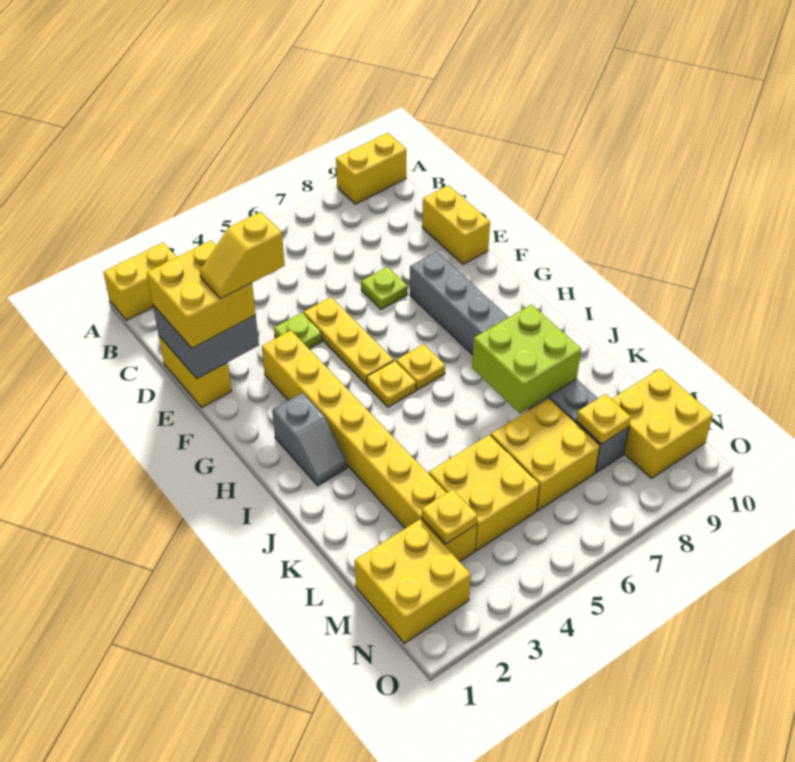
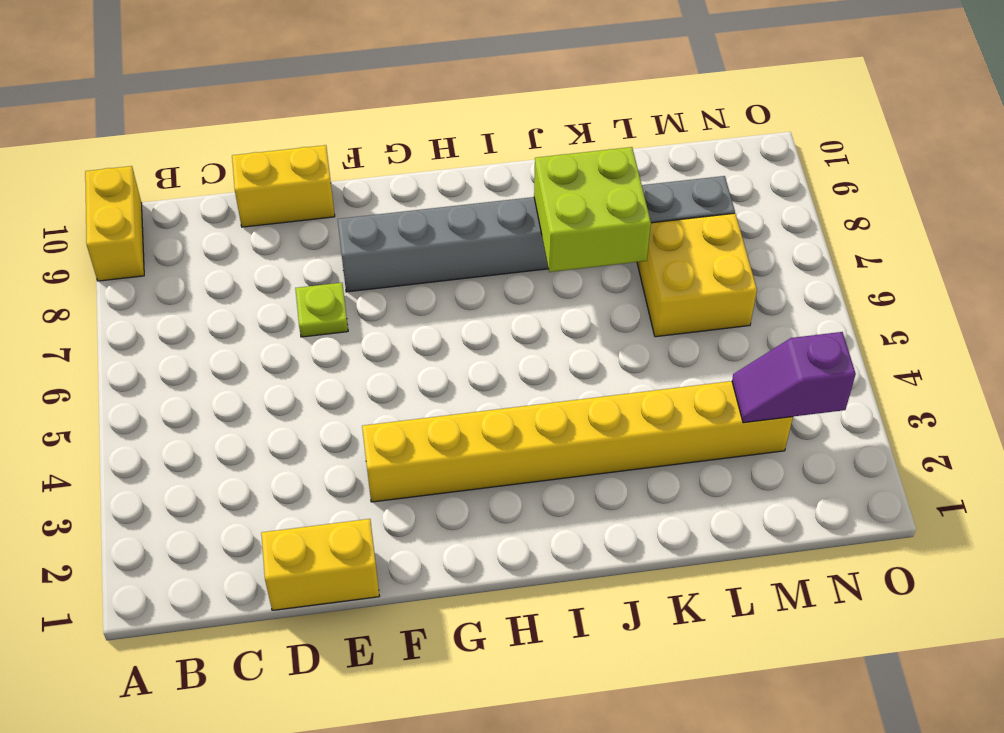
purple slope M3:N3 level 2 top N -> yellow plate M3 level 2
none -> yellow brick A1:A2 level 1
none -> lime plate E4 level 1
none -> yellow plate E5:G5 level 1

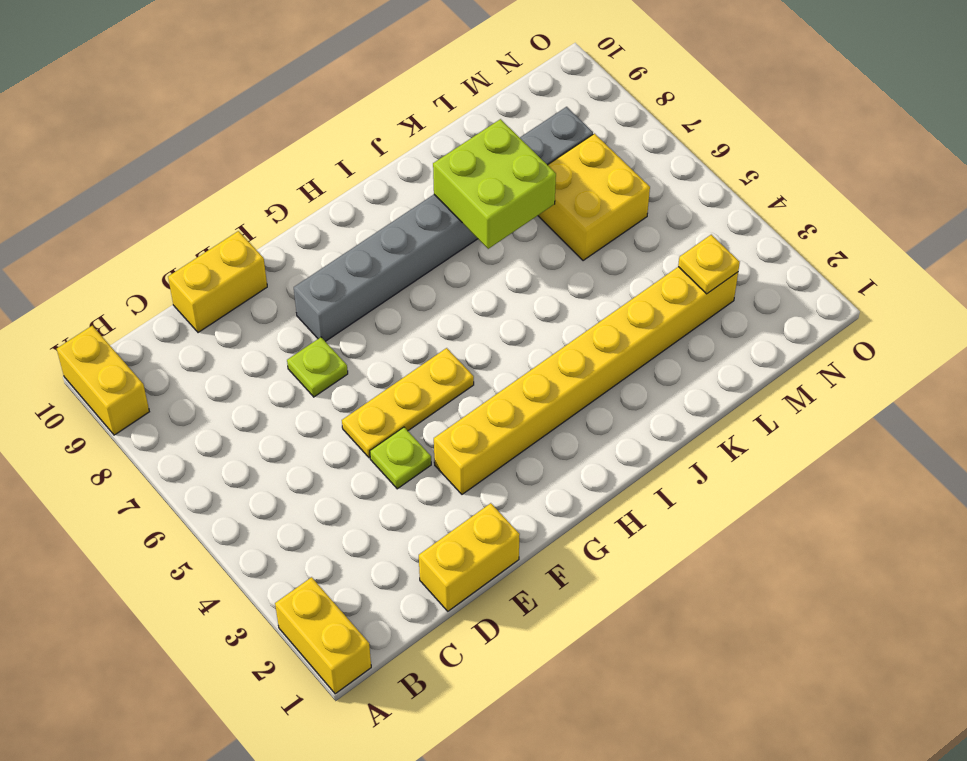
none -> grey slope H2:I2 level 1 top H
none -> yellow plate H5 level 1
none -> yellow plate H6 level 1

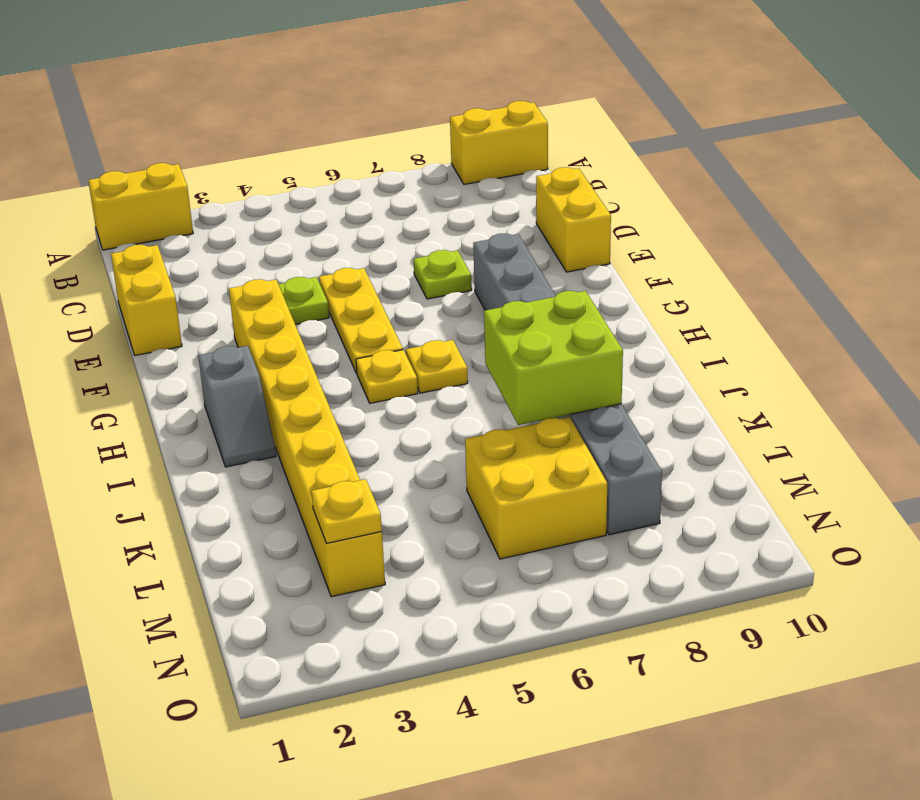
none -> yellow brick L4:M5 level 1
none -> yellow brick M1:N2 level 1
none -> yellow brick M9:N10 level 1

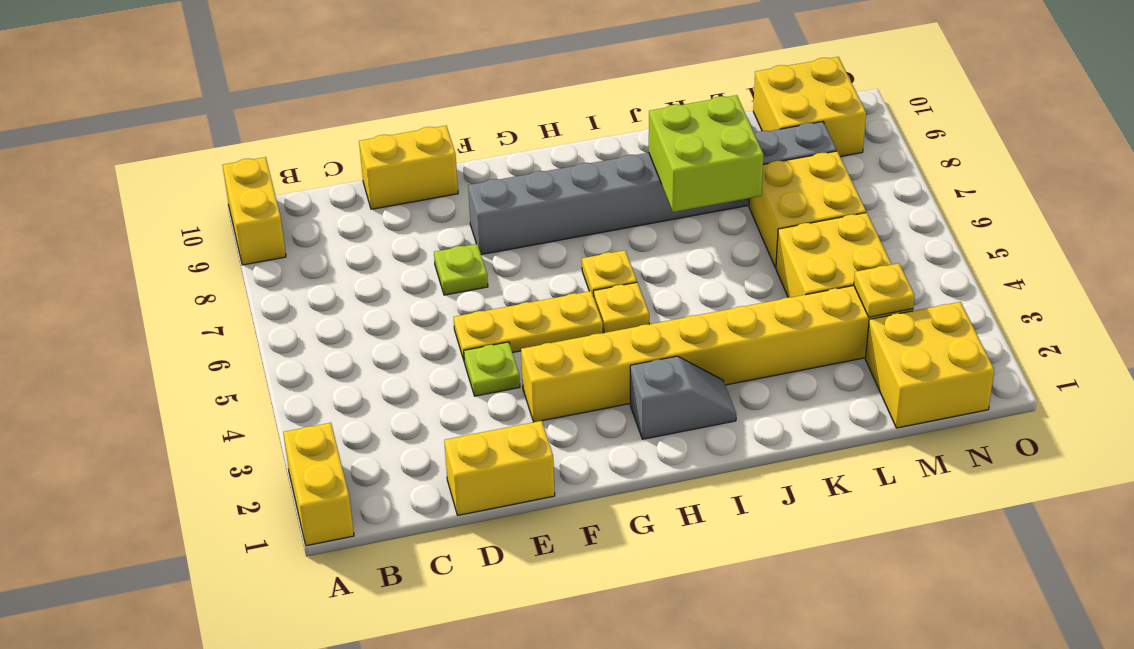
none -> grey brick D1:E2 level 2
none -> yellow plate M8 level 2
none -> yellow brick D1:E2 level 3

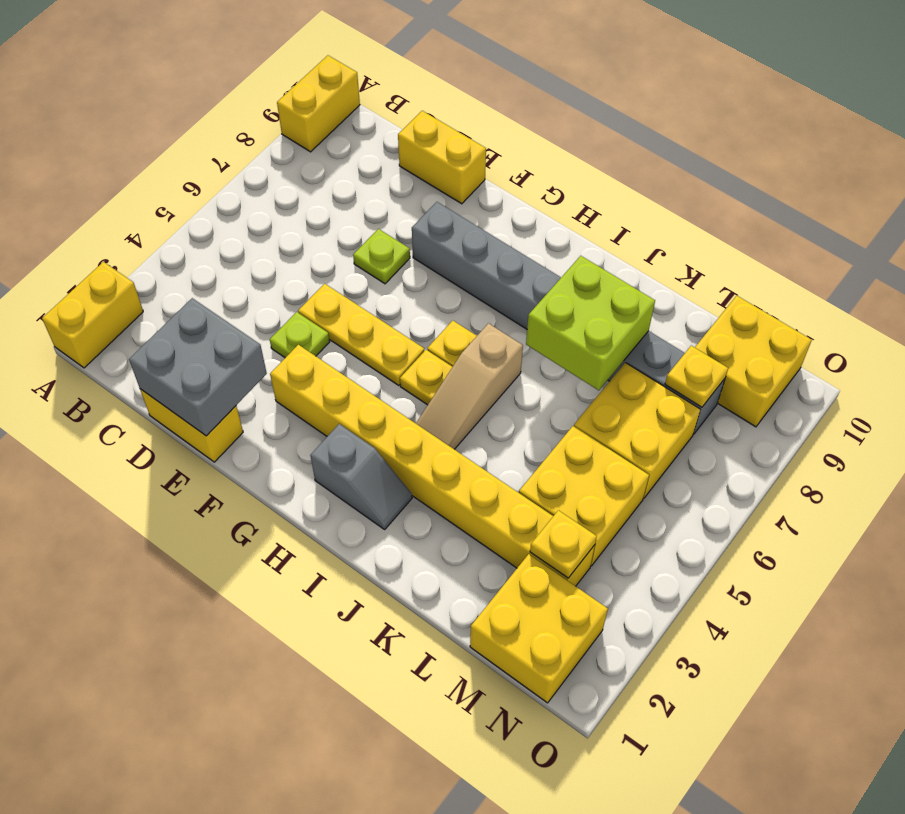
tan slope I4:I6 level 1 top 6 -> none
none -> yellow brick D1:E2 level 3
none -> yellow slope E2:E3 level 4 top 3

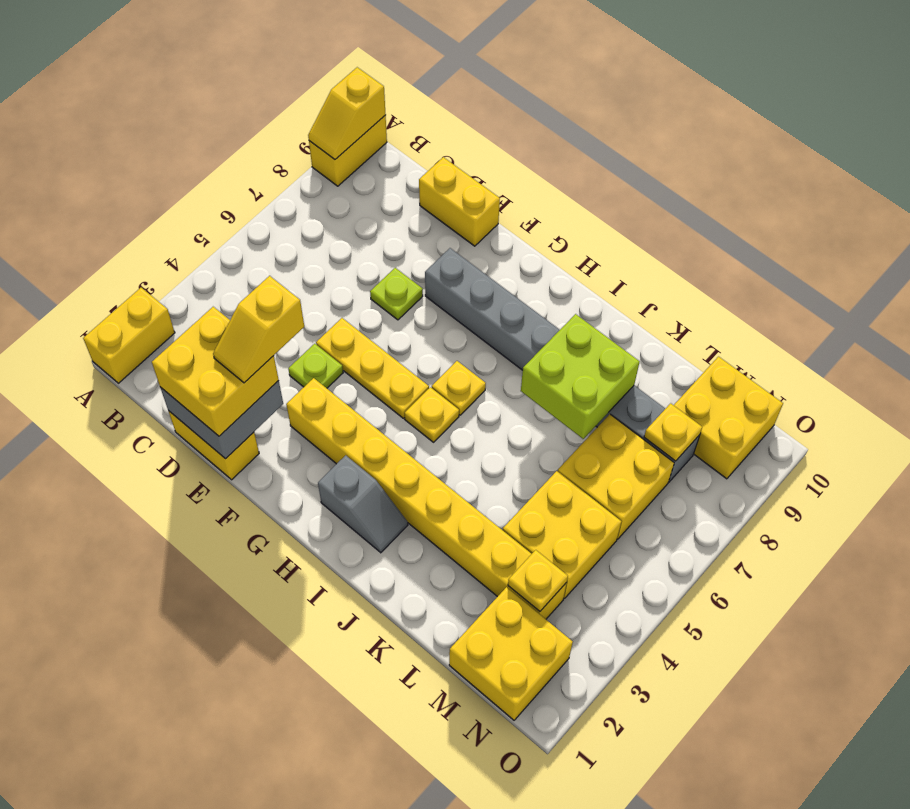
yellow slope A9:A10 level 2 top 10 -> none

